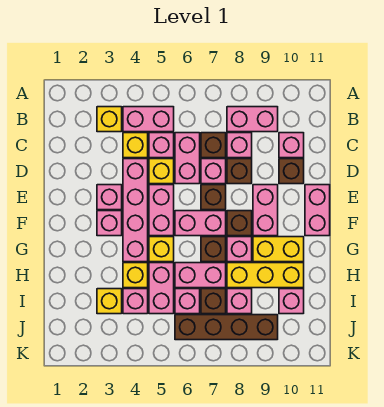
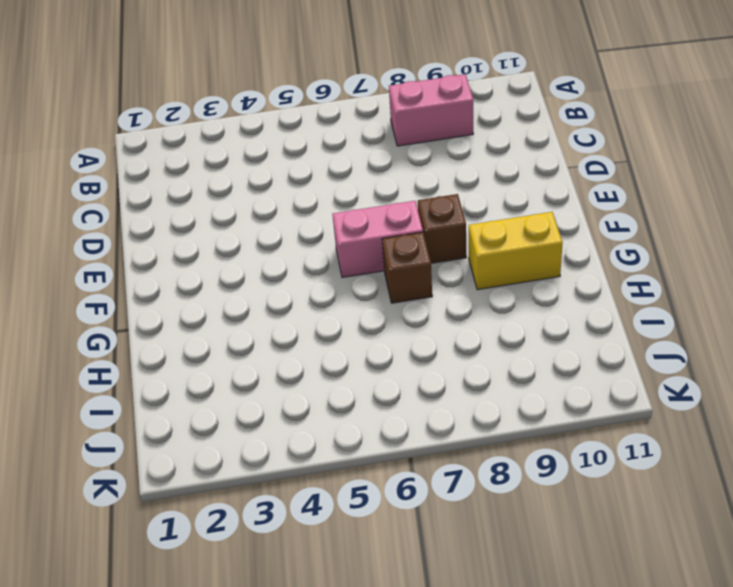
none -> yellow brick B3 level 1
none -> pink brick B4:B5 level 1
none -> yellow brick C4 level 1
none -> pink brick C5 level 1

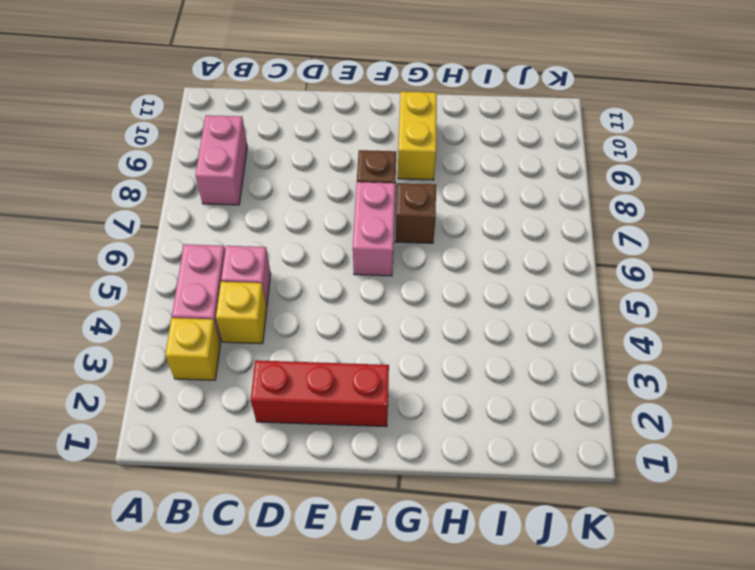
red brick D2:F2 level 1 -> none
none -> pink brick C6:D6 level 1
none -> brown brick C7 level 1
none -> pink brick C8 level 1
none -> pink brick C10 level 1

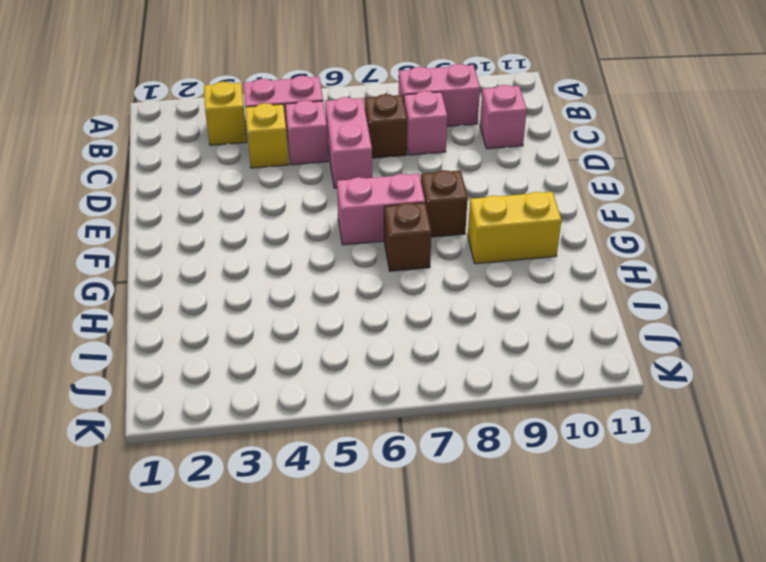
none -> pink brick D4:G4 level 1
none -> yellow brick D5 level 1
none -> pink brick D7 level 1
none -> brown brick D8 level 1

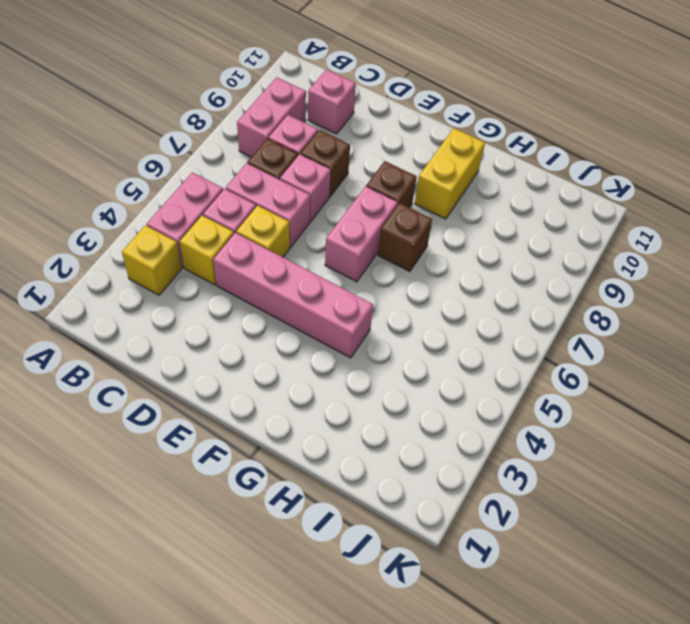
none -> brown brick D10 level 1
none -> pink brick E3 level 1
none -> pink brick E5:F5 level 1
none -> brown brick E7 level 1

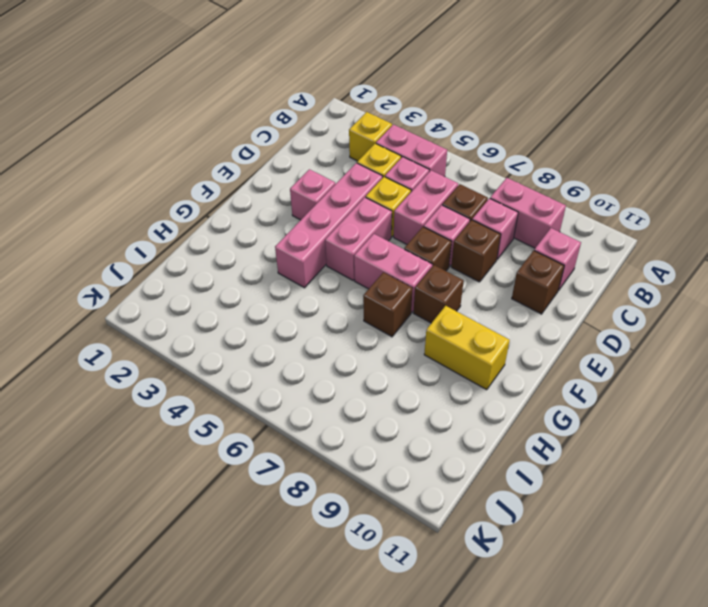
none -> pink brick E9:F9 level 1
none -> pink brick E11:F11 level 1
none -> pink brick F3 level 1
none -> yellow brick G5 level 1

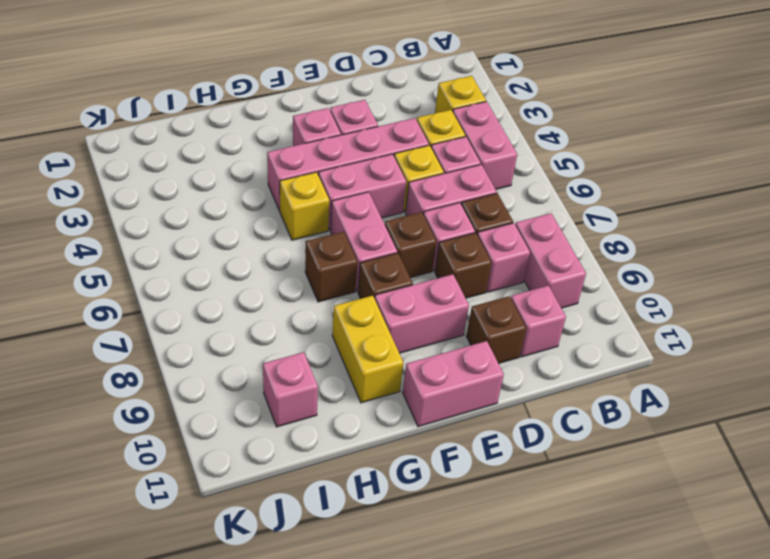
none -> pink brick G8 level 1
none -> yellow brick H4 level 1
none -> pink brick H5:I5 level 1
none -> pink brick H6:H7 level 1

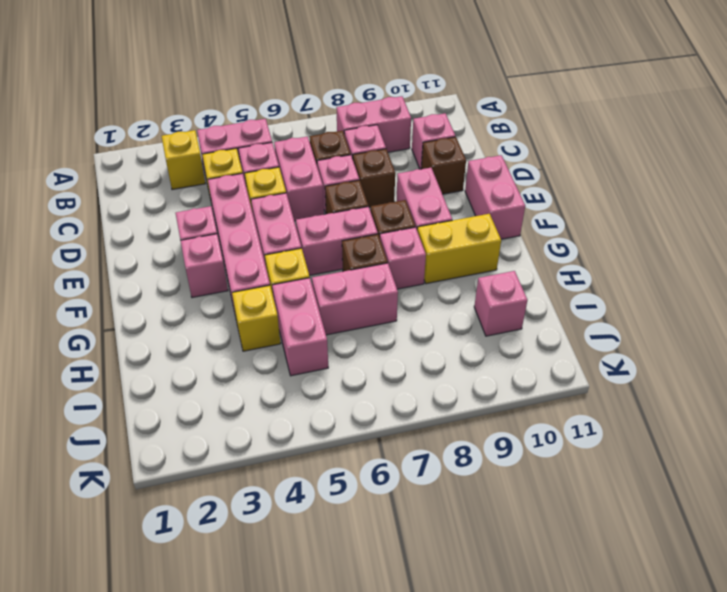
none -> yellow brick H8:H10 level 1
none -> yellow brick I3 level 1
none -> pink brick I4 level 1
none -> pink brick I6 level 1

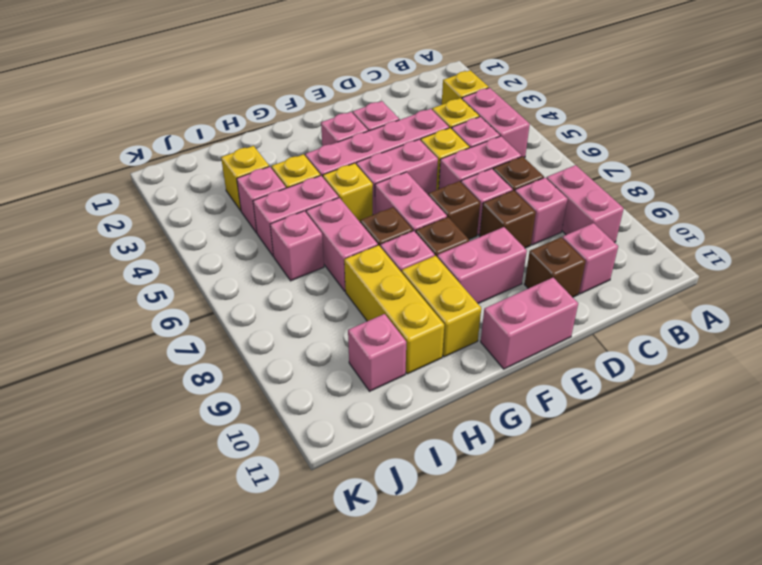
none -> brown brick I7 level 1
none -> pink brick I8 level 1
none -> brown brick J6:J9 level 1

